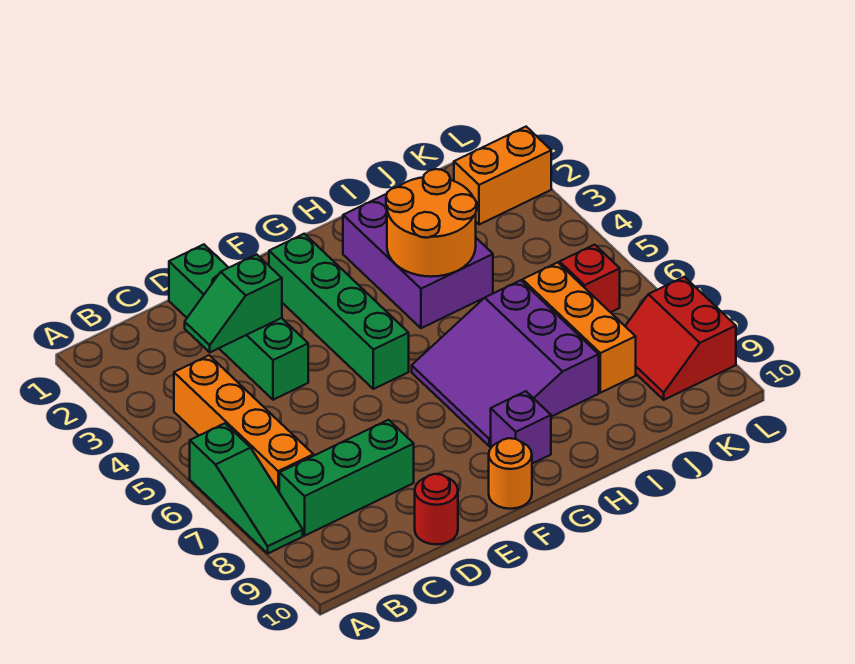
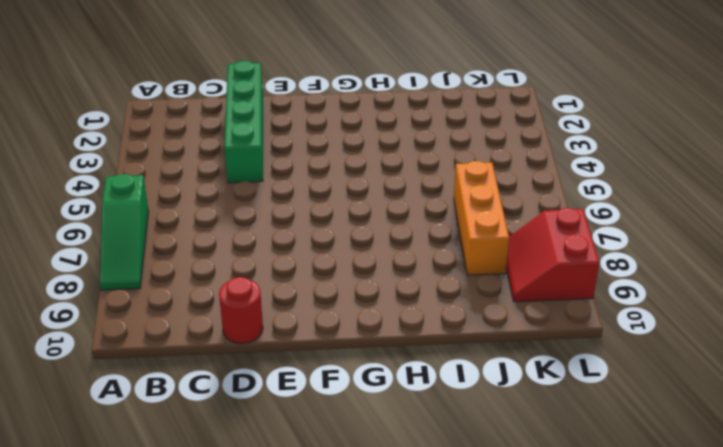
none -> orange brick B4:B7 level 1
none -> green brick B8:D8 level 1
none -> green brick F2:F5 level 1

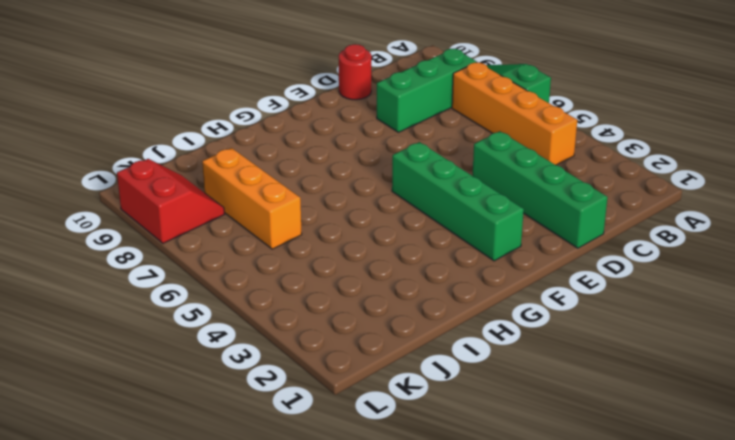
none -> orange round brick F10 level 1
none -> purple slope G6:I8 level 1 top I
none -> purple brick G9 level 1

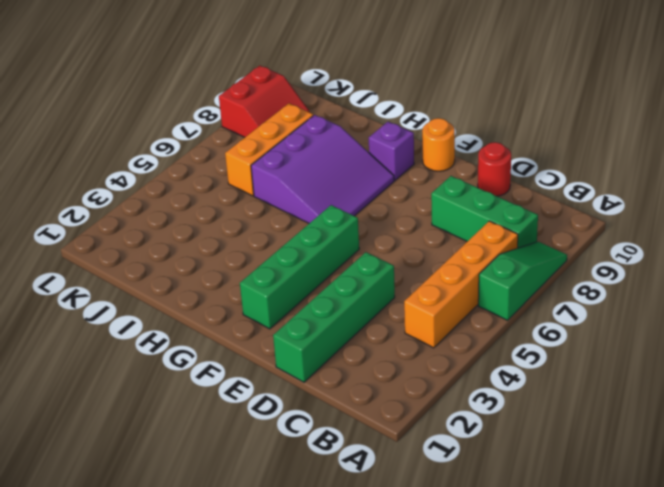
none -> purple brick H2:I4 level 1
none -> orange brick K2:L2 level 1
none -> red brick K6 level 1

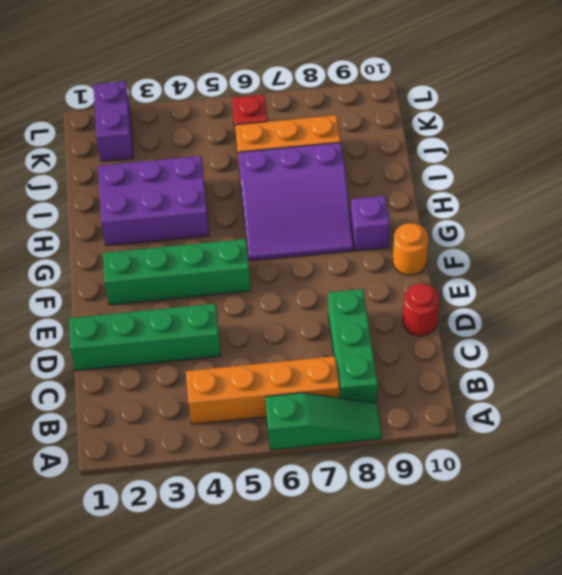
purple brick K2:L2 level 1 -> orange brick K2:L2 level 1
none -> red slope K8:L9 level 1 top L
none -> green slope C3:D3 level 2 top D
none -> orange round brick H3:I4 level 2

